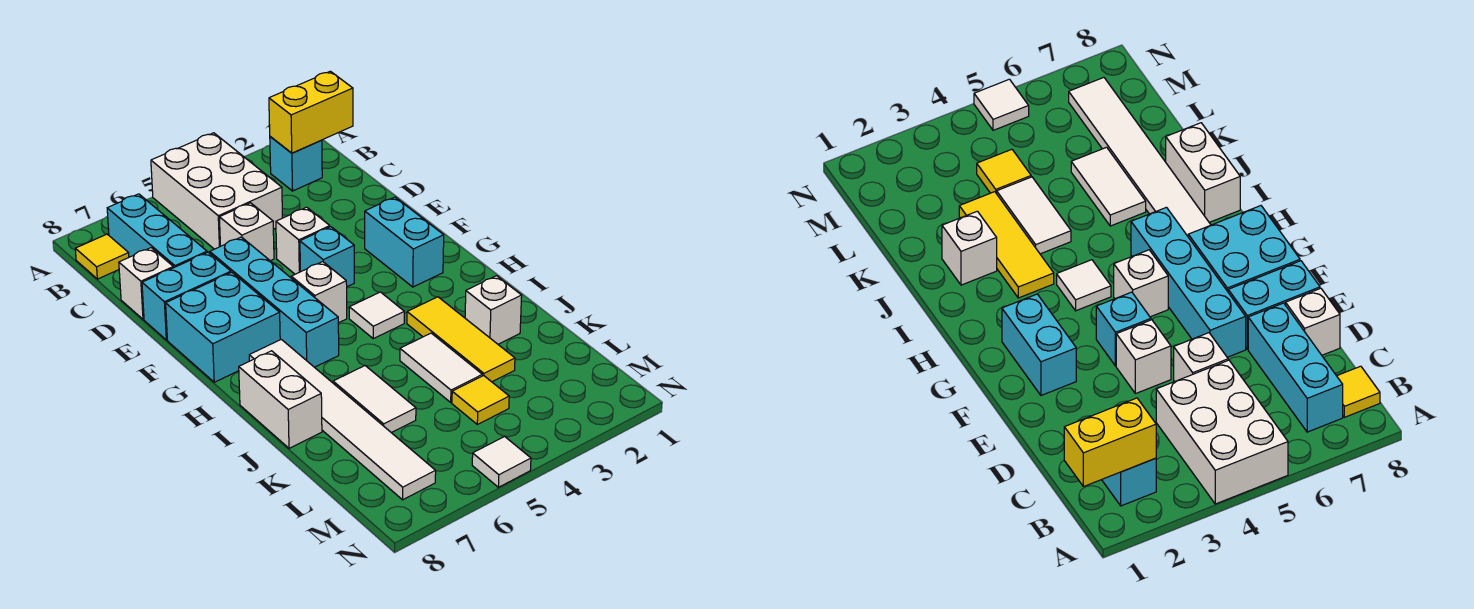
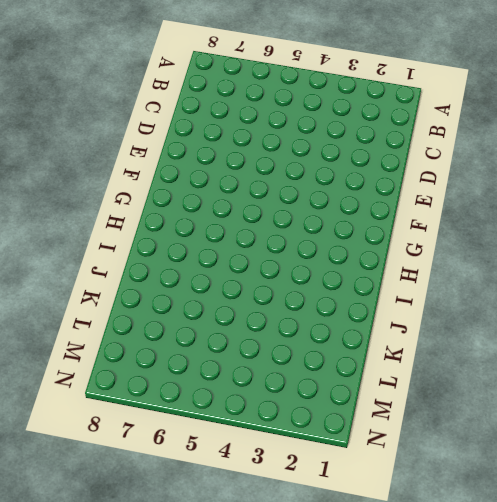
none -> white brick A4:C5 level 1
none -> cyan brick B2 level 1
none -> cyan brick B7:D7 level 1

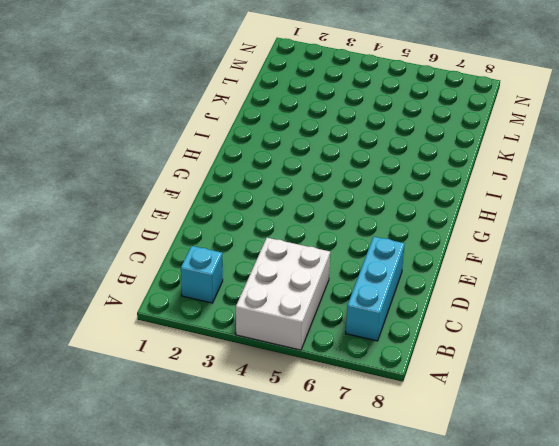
none -> yellow tile B8 level 1
none -> white brick D5 level 1
none -> white brick D8 level 1

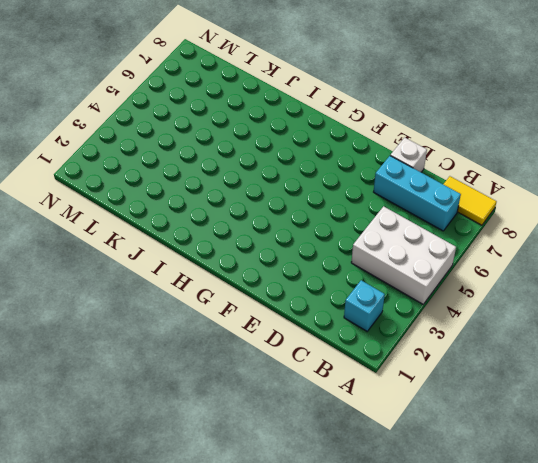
yellow tile A8:B8 level 1 -> yellow tile B8 level 1
none -> white brick D5 level 1
none -> white brick E4 level 1
none -> cyan brick E6:H6 level 1

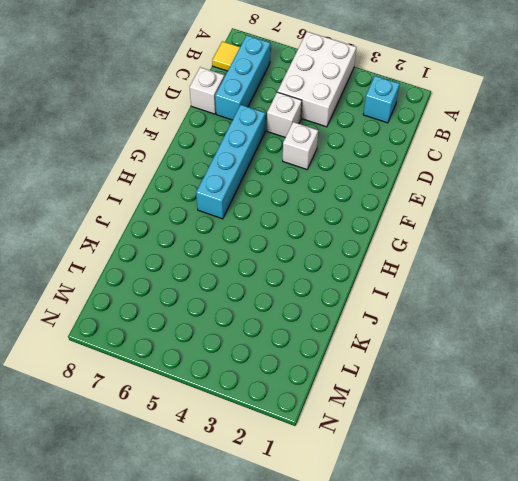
none -> cyan brick E7:E8 level 1
none -> cyan brick F2:G2 level 1
none -> cyan brick F4 level 1

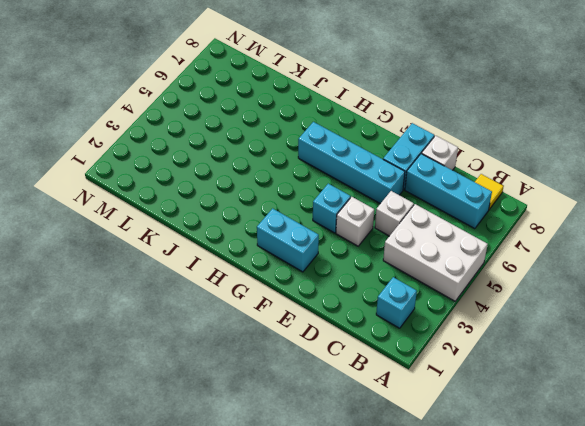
none -> cyan brick F7:G8 level 1
none -> white brick G5 level 1
none -> white tile H4 level 1

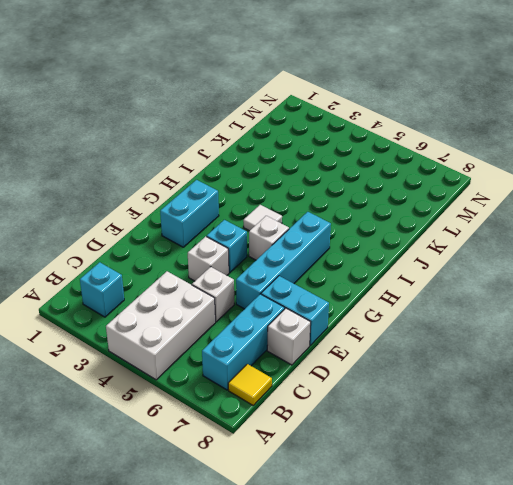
none -> cyan brick F7:G8 level 1
none -> white tile H7:M7 level 1
none -> yellow tile I3:K3 level 1

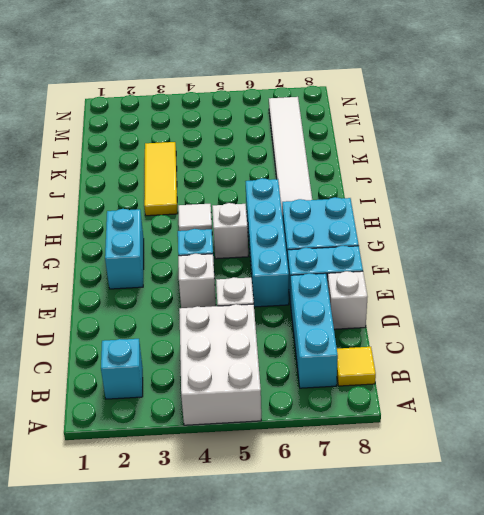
none -> white brick I8:J8 level 1
none -> white brick J2 level 1
none -> white tile J4:K4 level 1

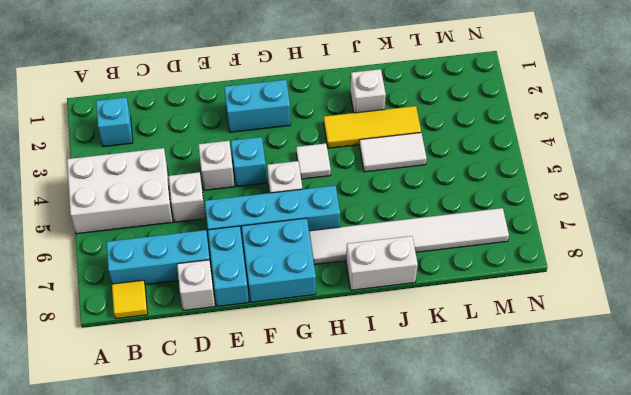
none -> white tile J6:K6 level 1
none -> yellow tile L4 level 1
none -> white tile N5 level 1

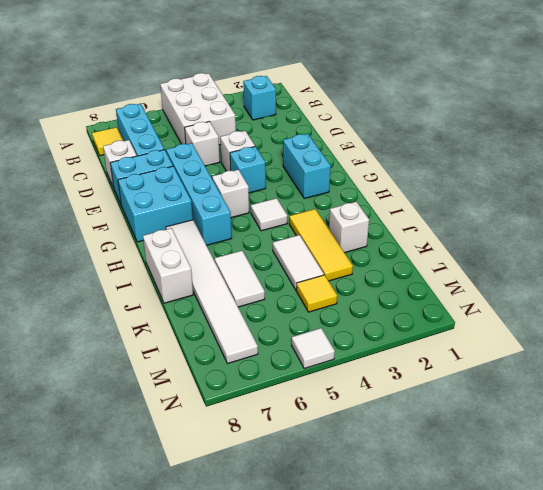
none -> yellow brick B1:B2 level 2

